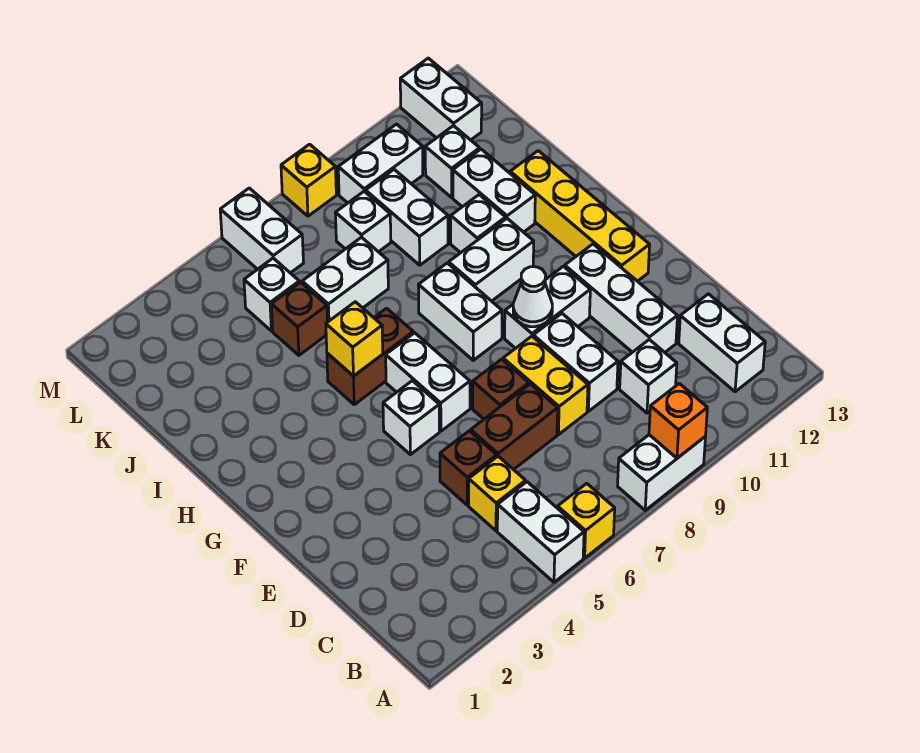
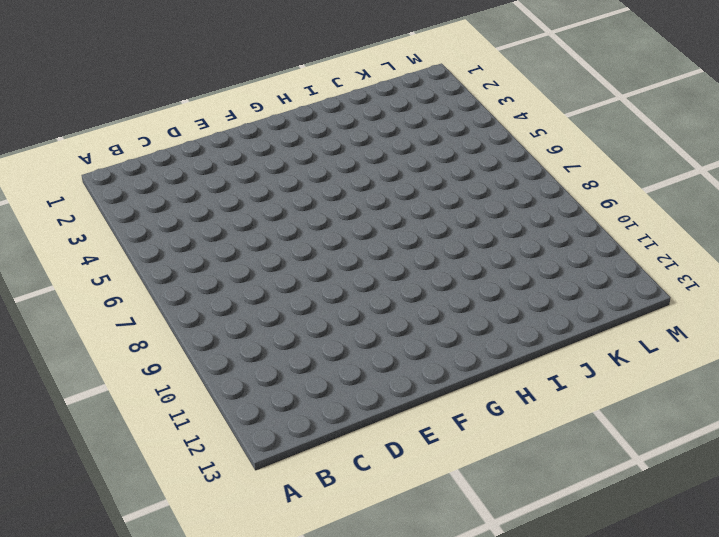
none -> white brick A5:B5 level 1
none -> yellow brick A6 level 1
none -> white brick A8:A9 level 1
none -> white brick B12:C12 level 1

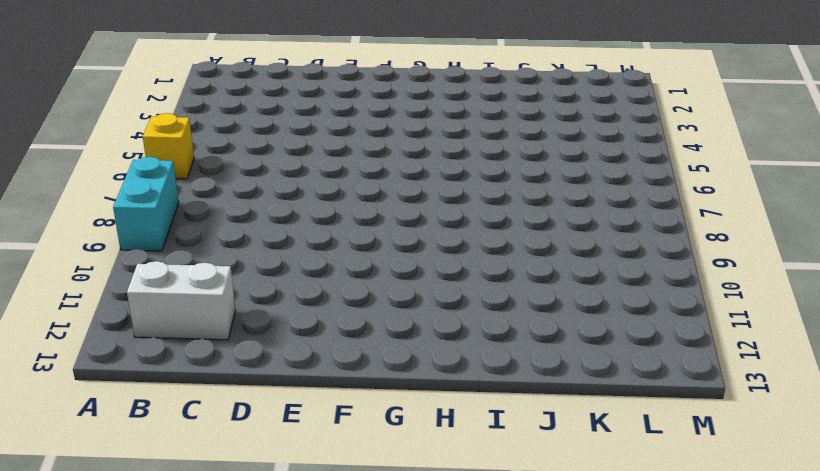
cyan brick A8:A9 level 1 -> white brick A8:A9 level 1
none -> white brick A5:B5 level 1
none -> yellow brick C5 level 1
none -> white brick C10 level 1
none -> brown brick D5 level 1

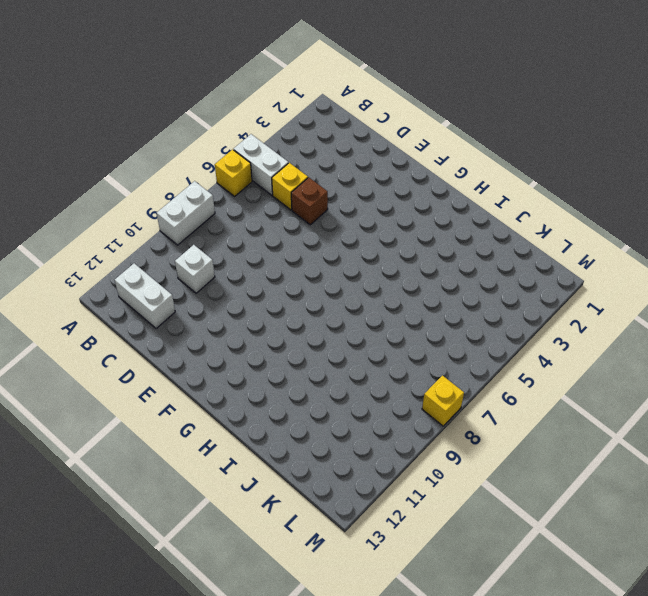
none -> brown brick D6:D7 level 1
none -> yellow brick D8:E8 level 1
none -> white brick D9:E9 level 1
none -> white brick D11:F11 level 1

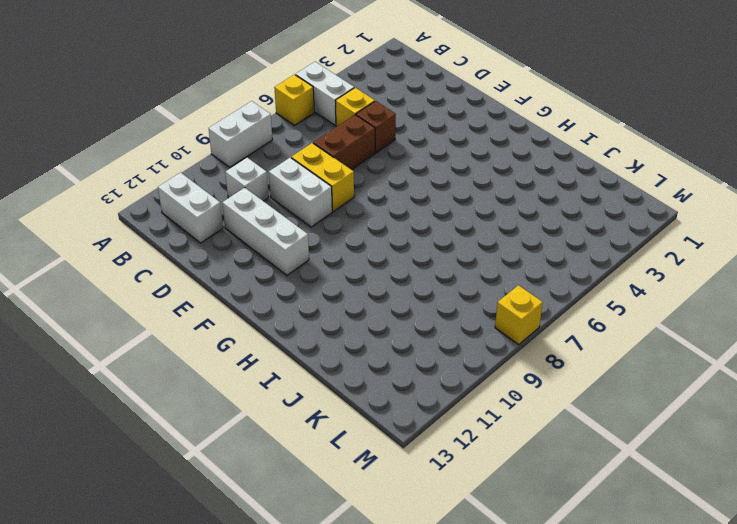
none -> brown brick E7 level 1
none -> white brick F5 level 1
none -> white brick F6:G6 level 1
none -> white brick F9:F10 level 1

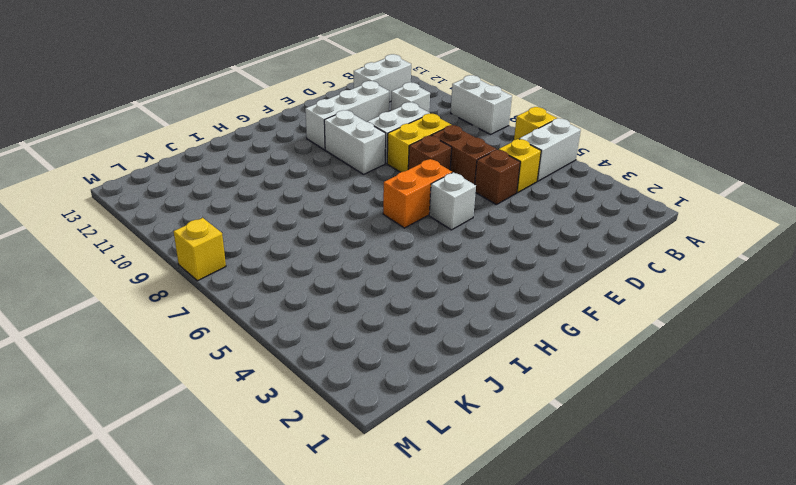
orange brick F6:G6 level 1 -> white brick F6:G6 level 1
none -> yellow brick F12:I12 level 1
none -> white brick G8:H8 level 1
none -> brown brick H5:H6 level 1
none -> white brick H9:H10 level 1

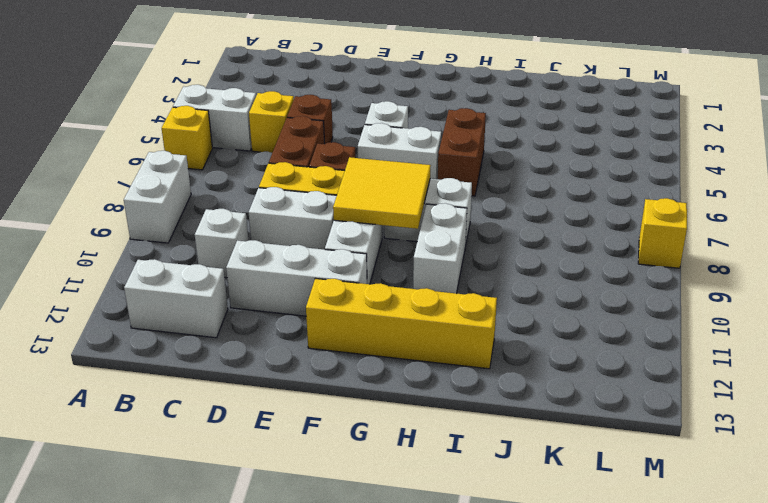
yellow tile F8:G9 level 2 -> white cone F9 level 2
none -> white brick I10 level 1
none -> white brick I11:J11 level 1
none -> brown brick J5 level 1
none -> white brick J6:J7 level 1

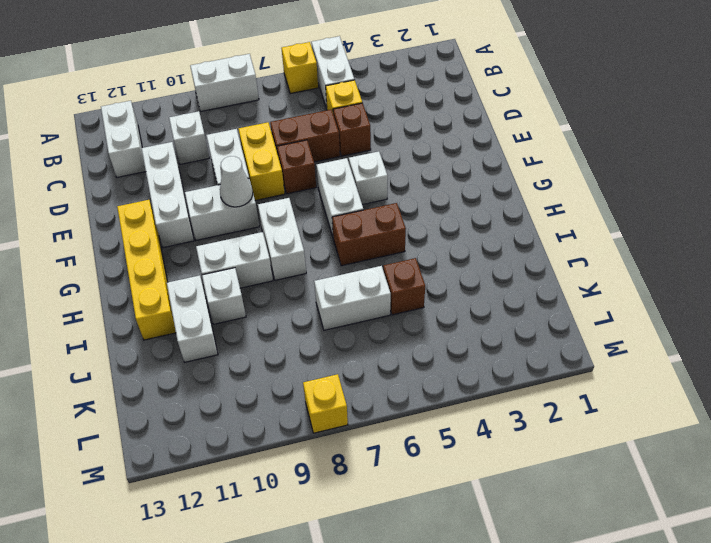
none -> white brick J9:K9 level 1
none -> white brick K5 level 1
none -> white brick K8 level 1
none -> white brick K11 level 1

